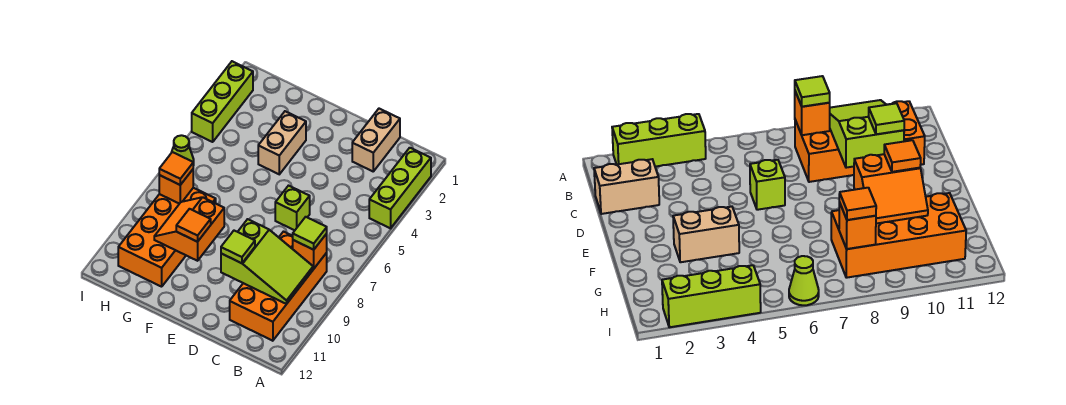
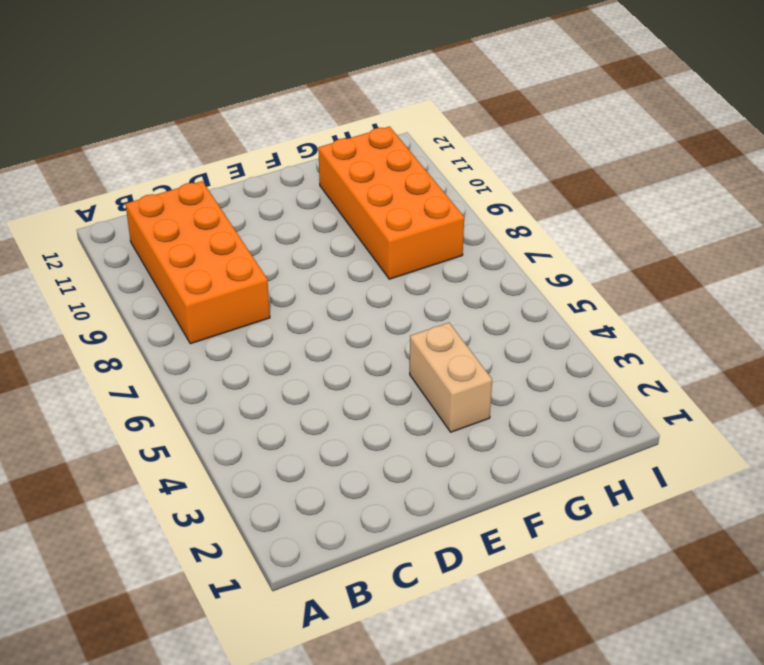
none -> lime brick A2:A4 level 1
none -> tan brick C1:C2 level 1
none -> lime brick D6 level 1

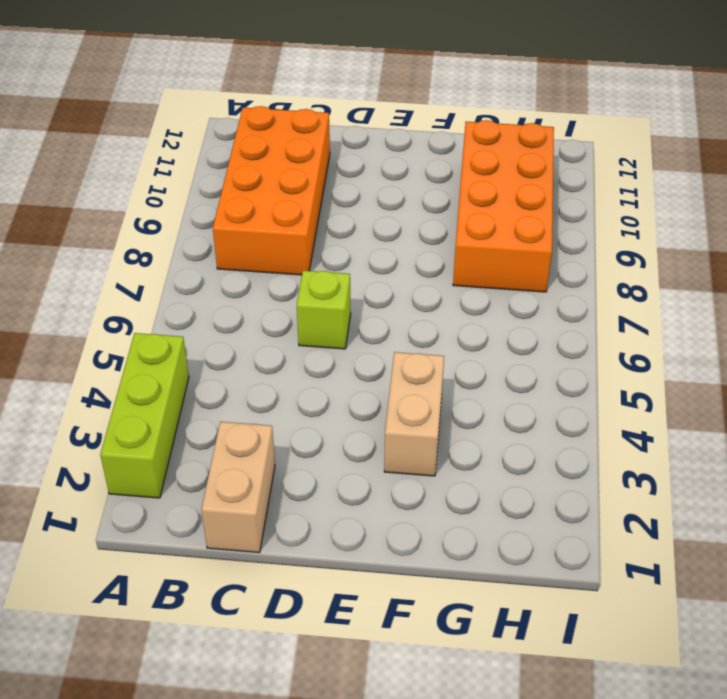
none -> lime brick I2:I4 level 1
none -> lime cone I6 level 1
none -> orange brick B8 level 2

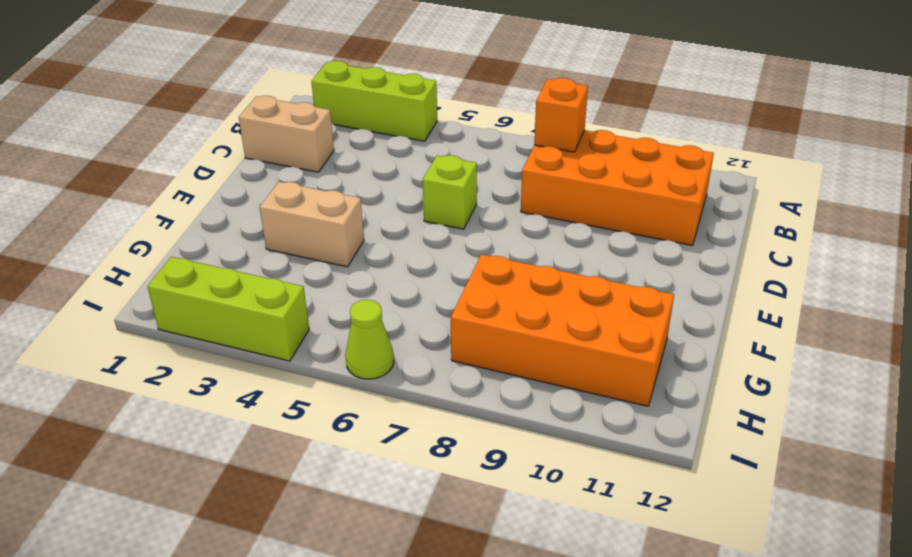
none -> lime slope B9:D10 level 2 top D
none -> orange slope F9:G10 level 2 top F
none -> orange brick H8 level 2

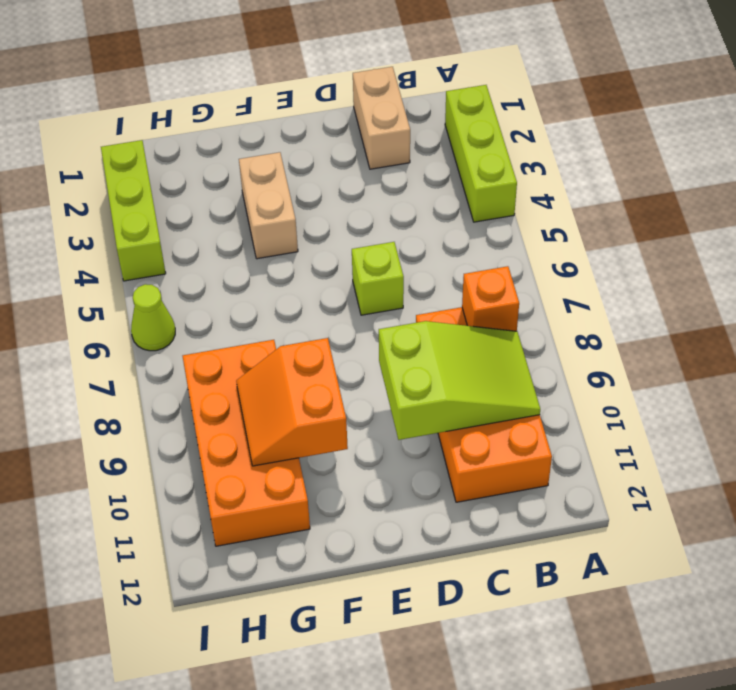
none -> orange brick H8 level 2
none -> lime tile B8 level 3
none -> lime tile D10 level 3

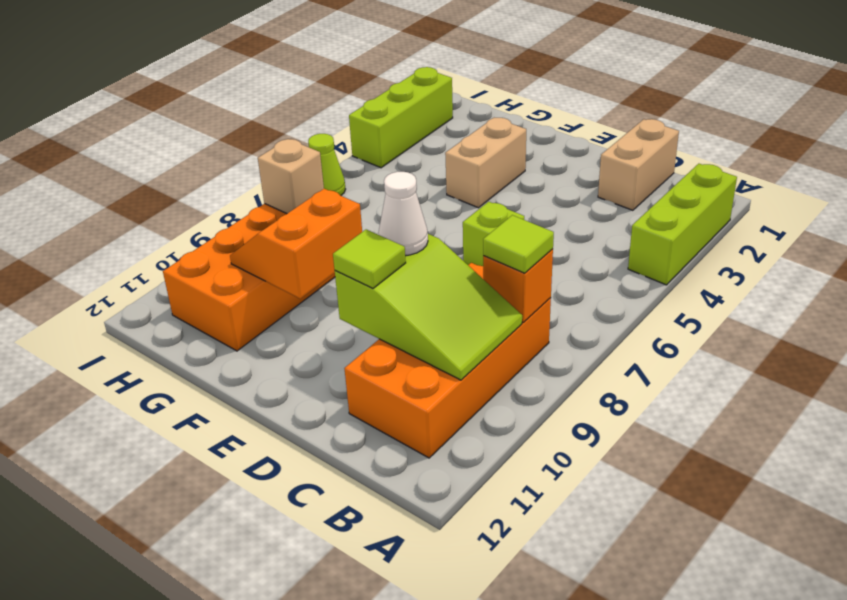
white cone D9 level 3 -> none
tan brick H8 level 2 -> orange brick H8 level 2
none -> orange tile F10 level 3
none -> orange tile H8 level 3

